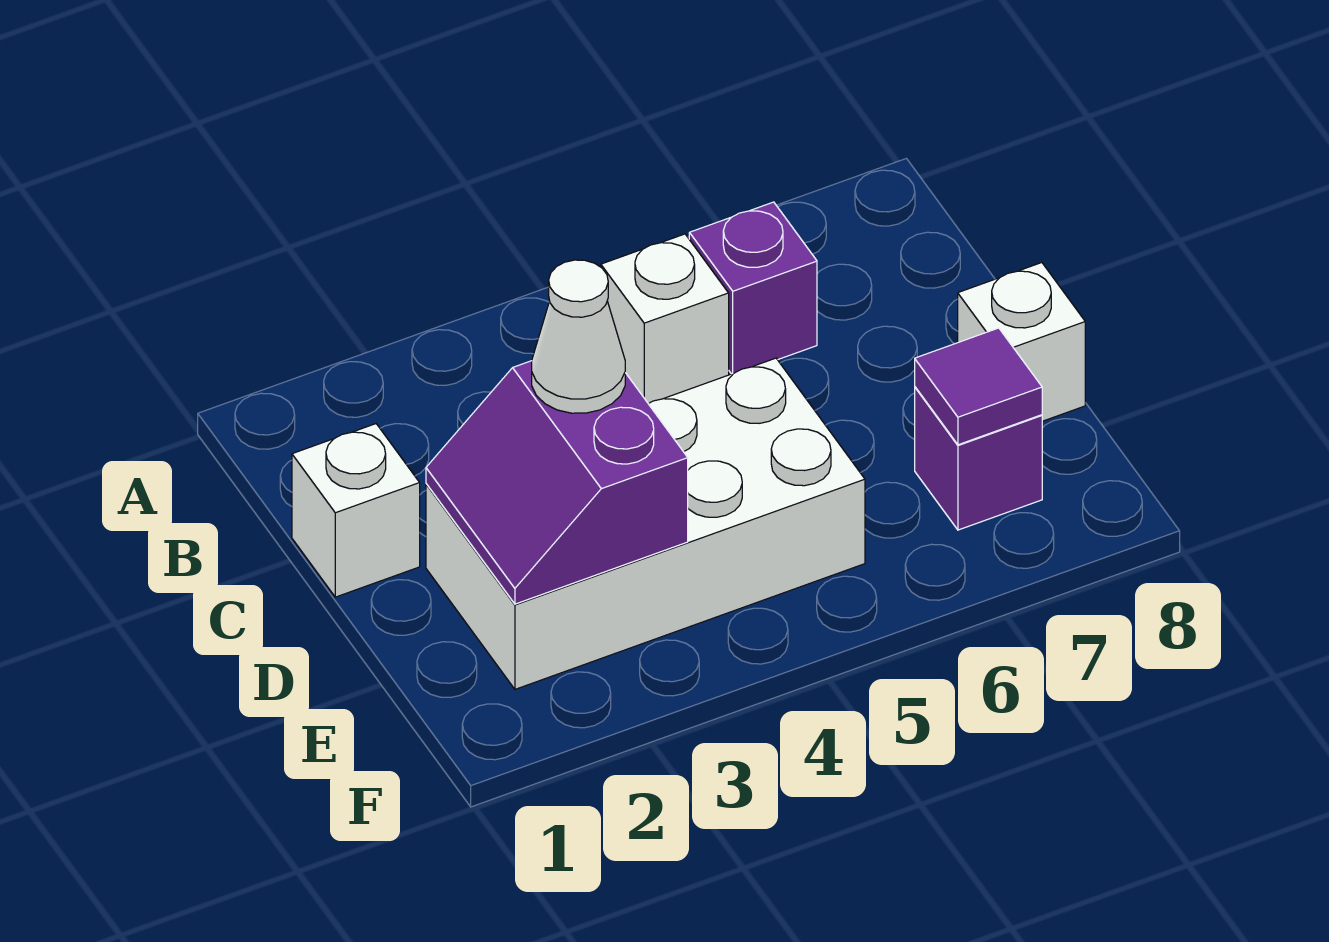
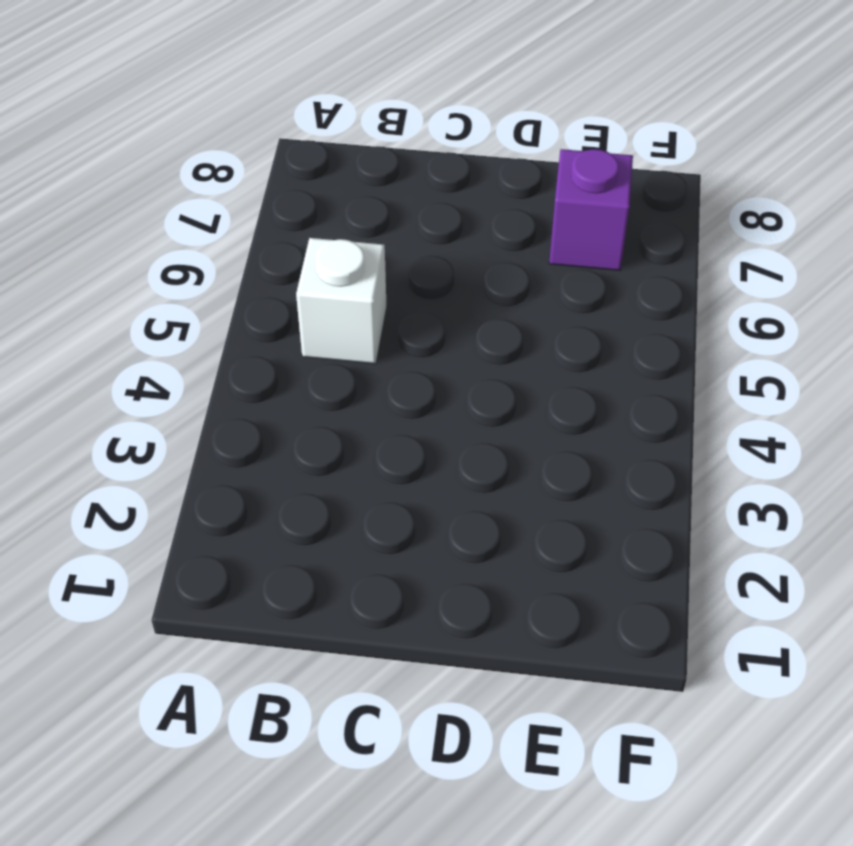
none -> purple brick B6 level 1
none -> white brick C1 level 1

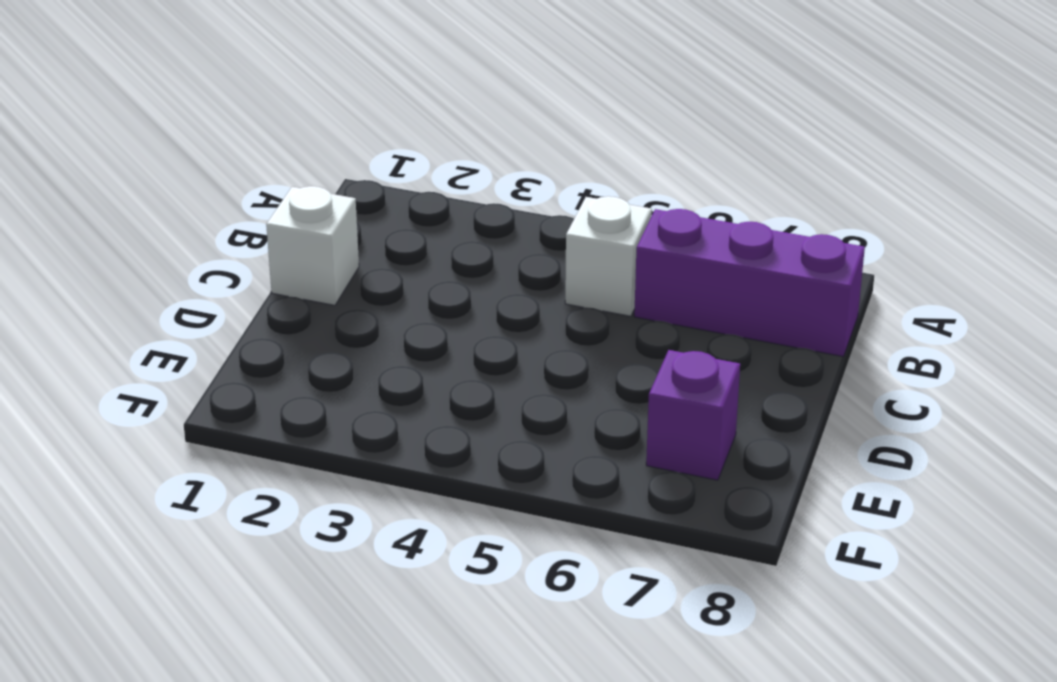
purple brick B6:B8 level 1 -> purple brick B6 level 1
none -> white brick D2:E5 level 1
none -> white brick D8 level 1

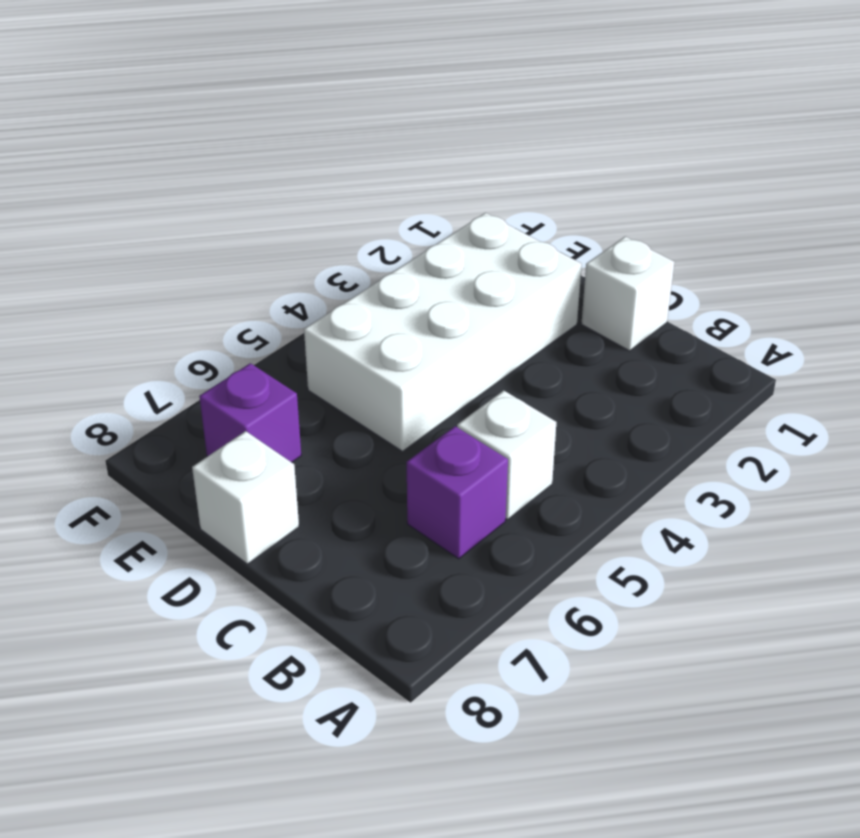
none -> purple slope D2:E3 level 2 top 3
none -> purple tile E7 level 2

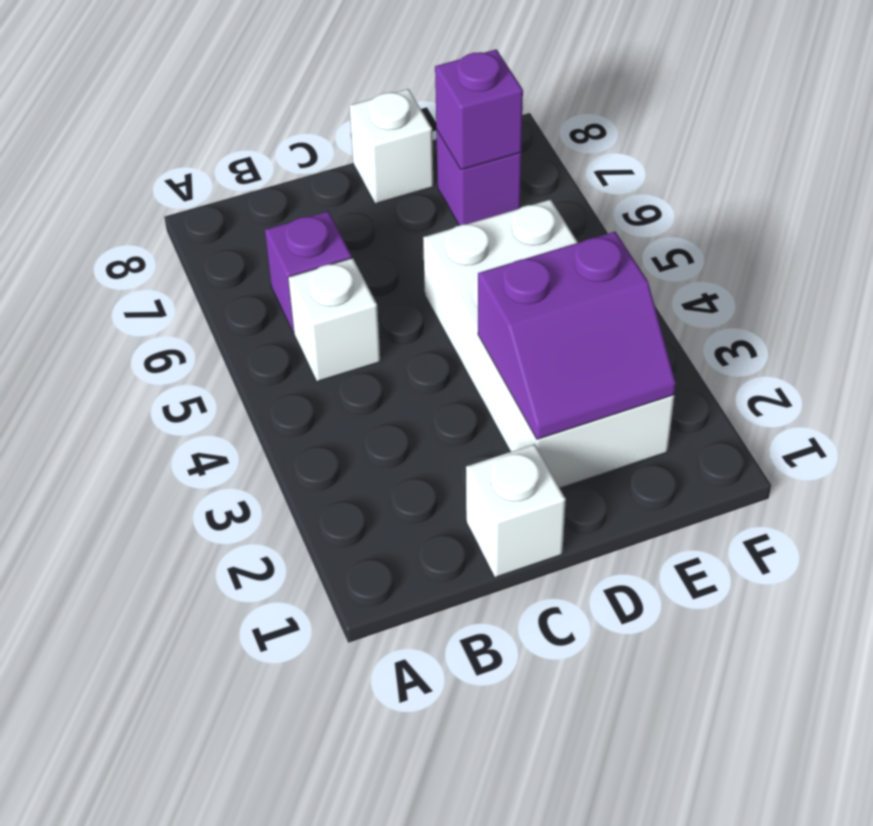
purple brick E7 level 2 -> purple tile E7 level 2
none -> white cone D3 level 3

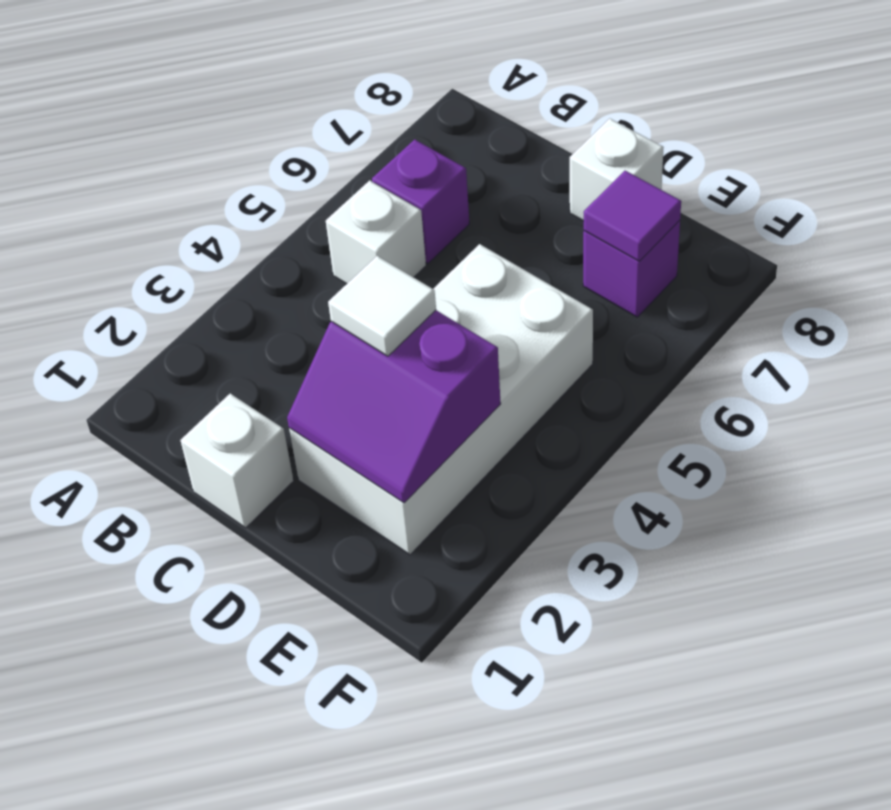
white tile D3 level 3 -> white cone D3 level 3

